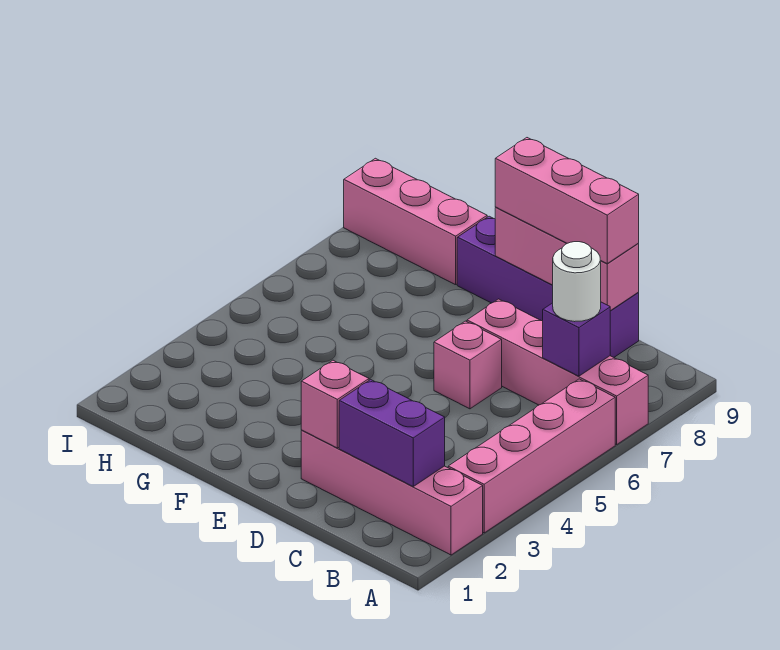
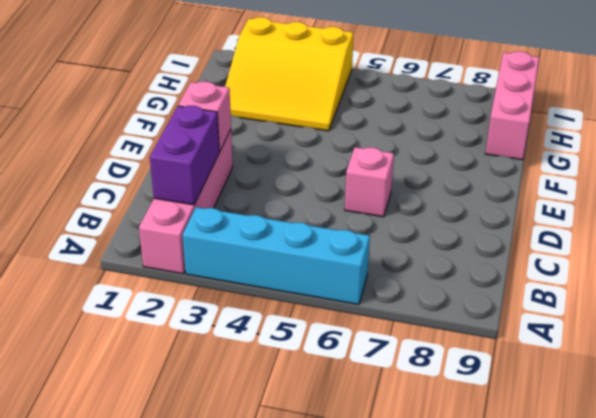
cyan brick A3:A6 level 1 -> pink brick A3:A6 level 1
yellow slope G2:I4 level 1 top I -> none
none -> pink brick A7:D7 level 1
none -> purple brick C9:F9 level 1
none -> purple brick B7 level 2

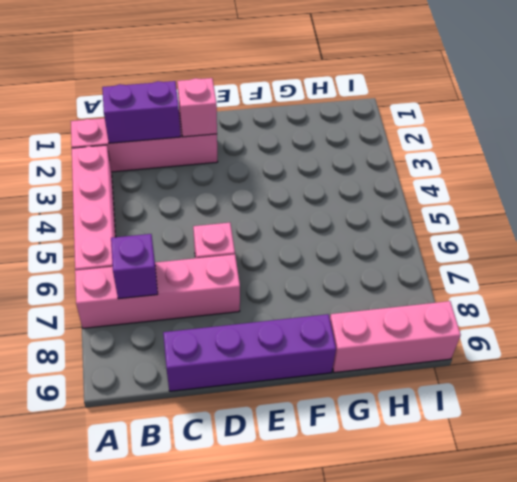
none -> pink brick C9:E9 level 2
none -> white round brick B7 level 3
none -> pink brick C9:E9 level 3

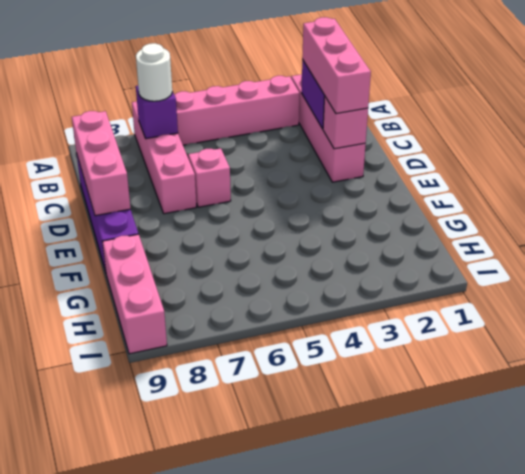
pink brick B2:D2 level 3 -> pink brick C9:E9 level 3

